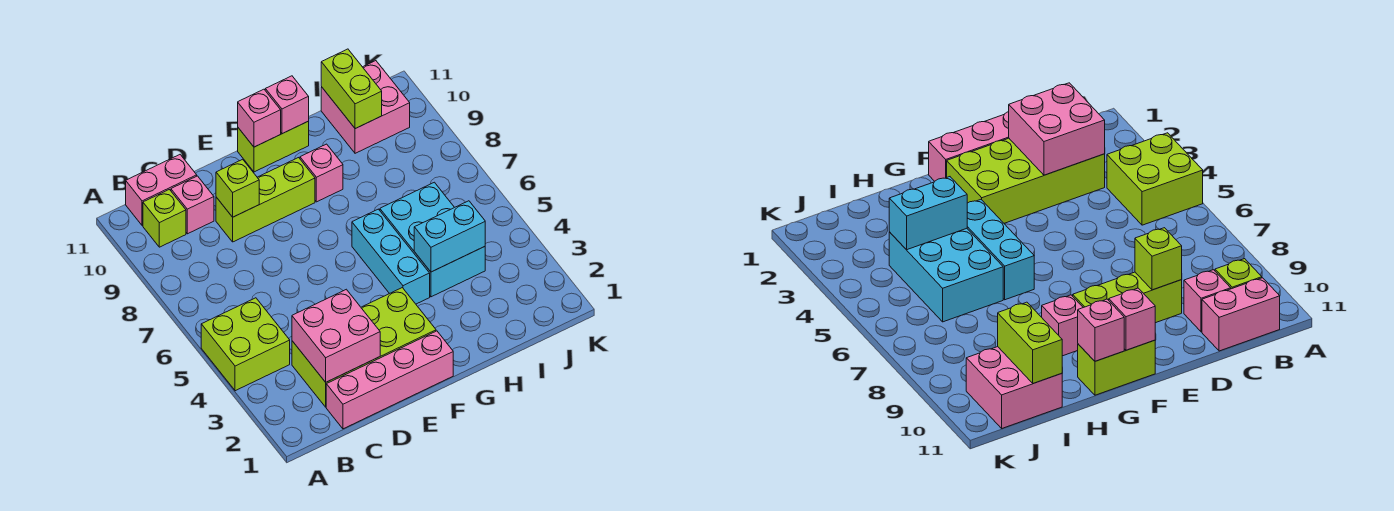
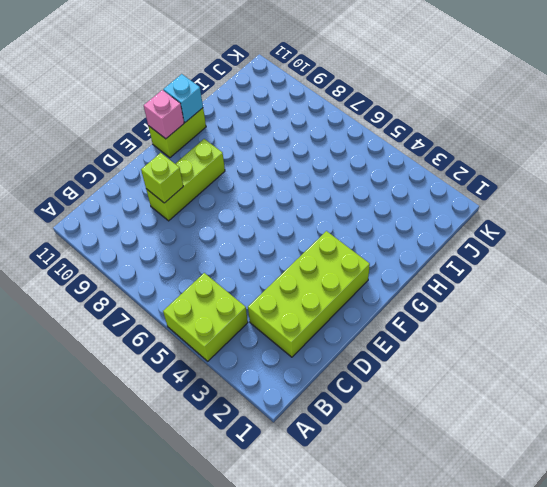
cyan brick G11 level 2 -> pink brick G11 level 2
none -> lime brick B10 level 1
none -> pink brick B11:C11 level 1
none -> pink brick C1:F1 level 1

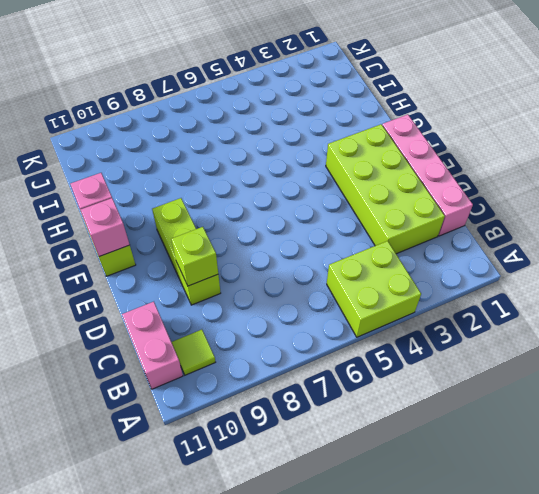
lime tile B10 level 1 -> lime brick B10 level 1
none -> pink brick C10 level 1
none -> cyan brick G4:G6 level 1
none -> pink brick G9 level 1

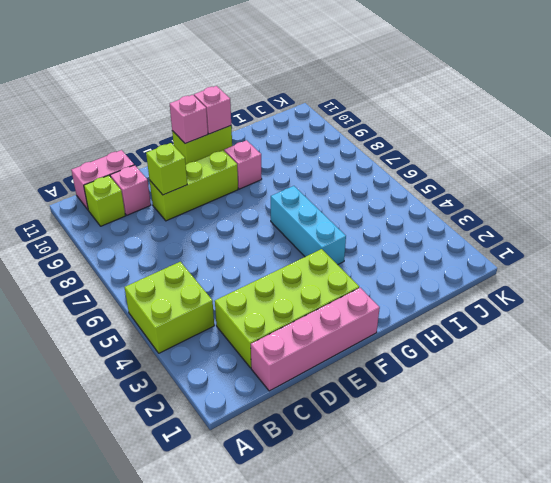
none -> cyan brick H4:I6 level 1
none -> pink brick I10:J11 level 1
none -> pink brick C2:D3 level 2

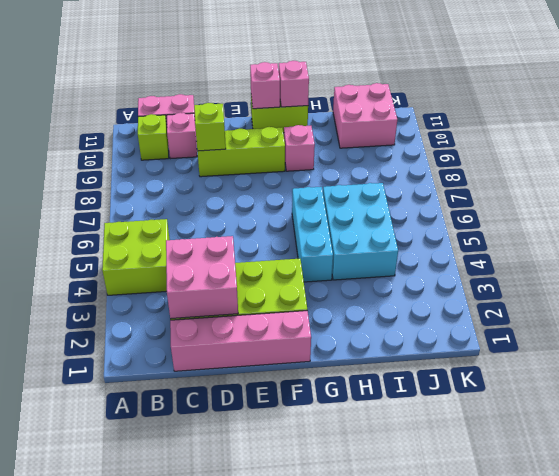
none -> cyan brick H4:I4 level 2
none -> lime brick I10:I11 level 2

